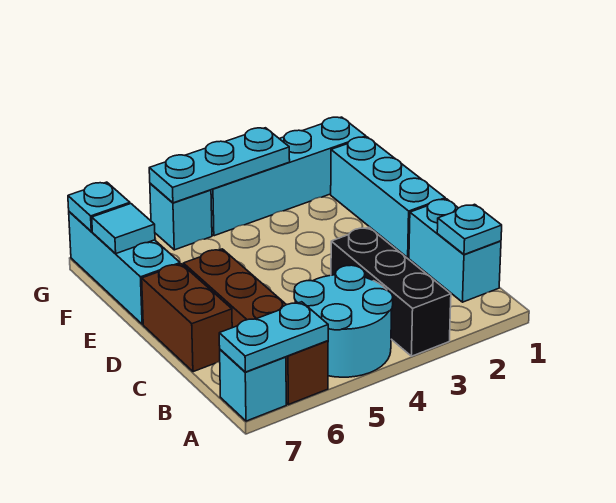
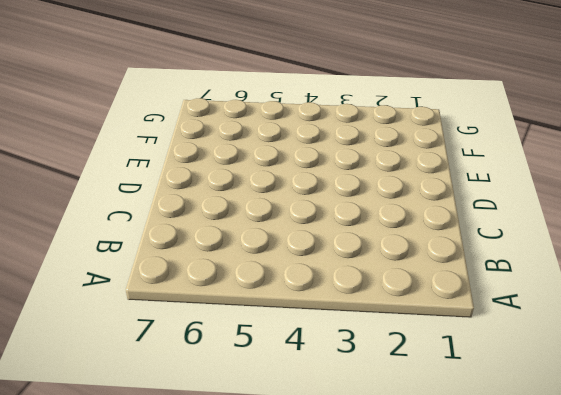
none -> black brick A3:C3 level 1
none -> cyan round brick A4:B5 level 1
none -> brown brick A6:D6 level 1

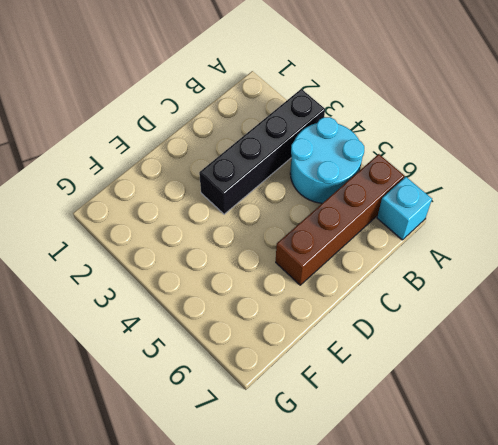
black brick A3:D3 level 1 -> black brick A3:C3 level 1
none -> cyan brick B1:C1 level 1
none -> brown brick C7:D7 level 1
none -> cyan brick D1:F1 level 1

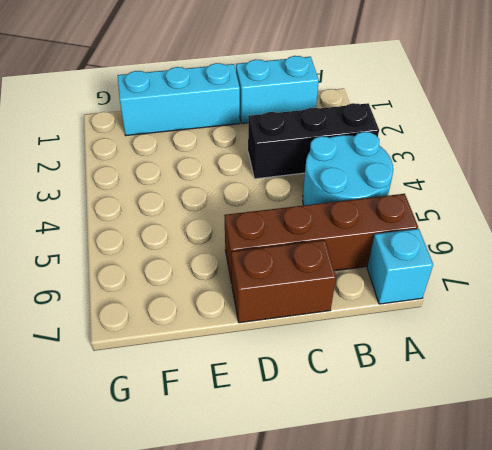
none -> cyan brick E7:G7 level 1
none -> cyan brick G1:G4 level 1
none -> cyan brick G5 level 1

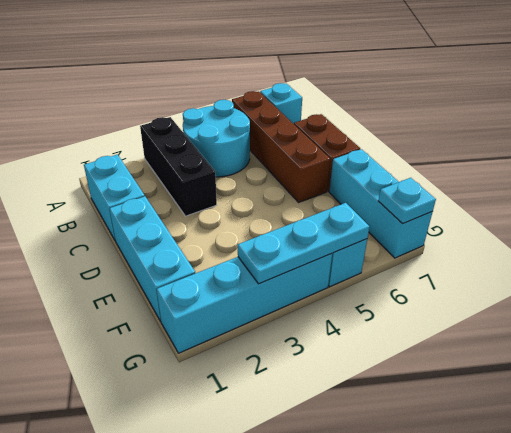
none -> cyan plate A6:A7 level 2
none -> cyan plate B1 level 2
none -> cyan tile F7 level 2

